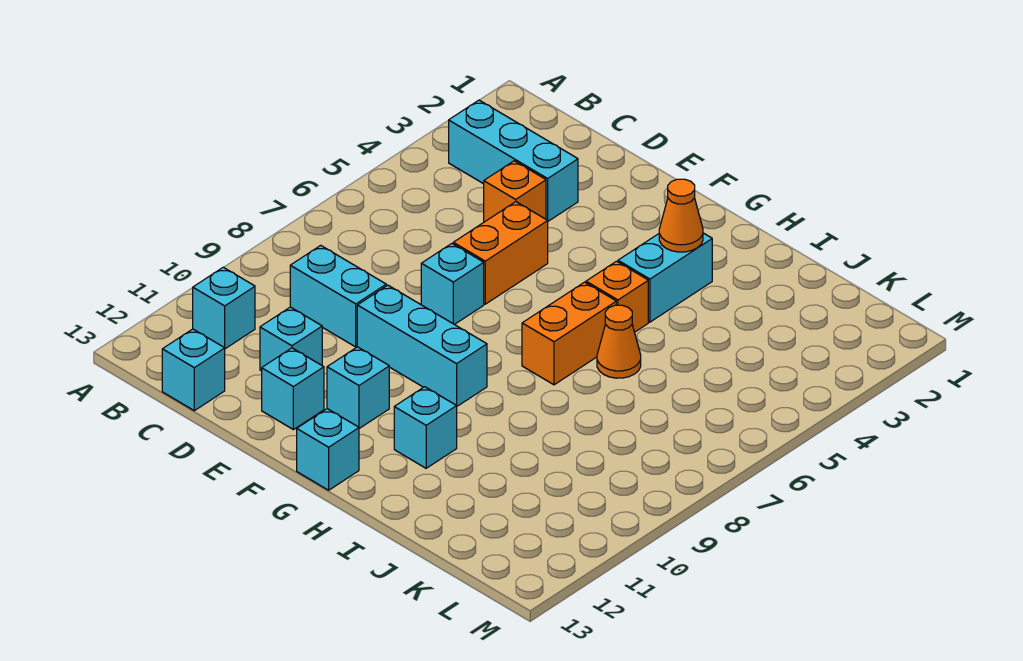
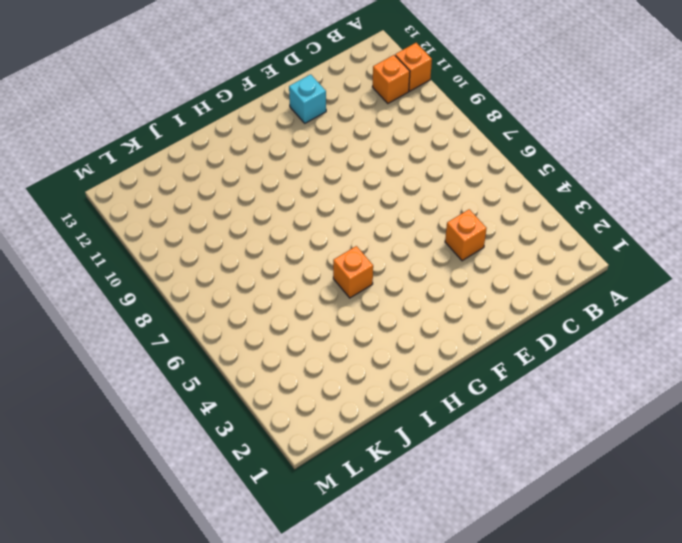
orange brick A11 level 1 -> none
orange brick B11 level 1 -> cyan brick B11 level 1
none -> cyan brick B3:D3 level 1
none -> cyan brick C9:D9 level 1
none -> cyan brick C13 level 1

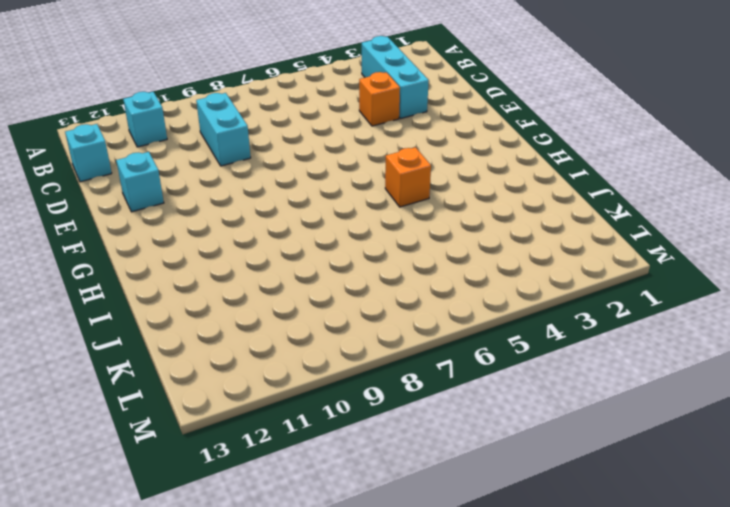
none -> cyan brick D11 level 1
none -> orange brick E5:E6 level 1
none -> cyan brick E7 level 1

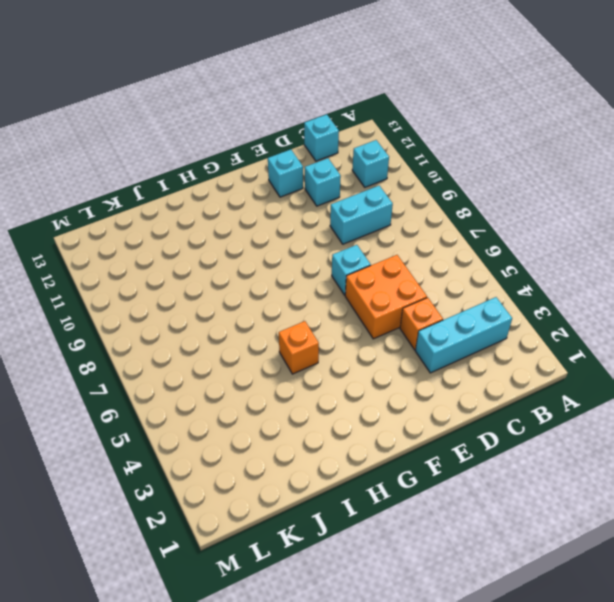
orange brick D5:E6 level 1 -> orange brick E5:E6 level 1
none -> cyan brick E9:G9 level 1
none -> cyan brick F11 level 1
none -> cyan brick G13 level 1

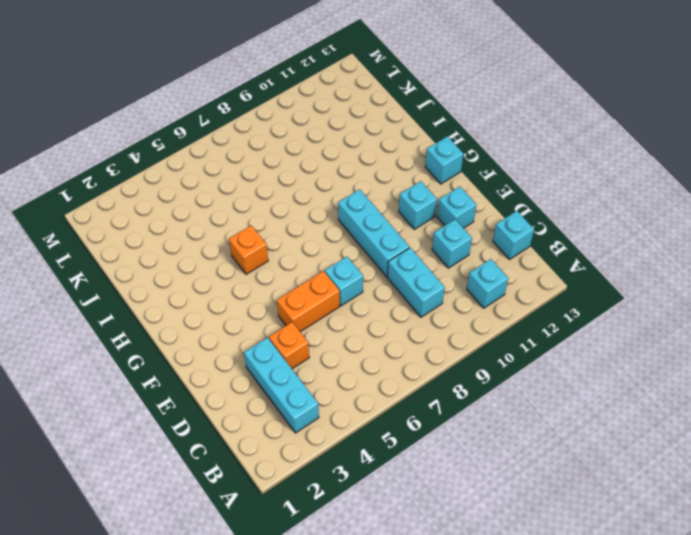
none -> cyan brick H3:H4 level 1
none -> orange brick H6:H7 level 1
none -> cyan brick H11 level 1

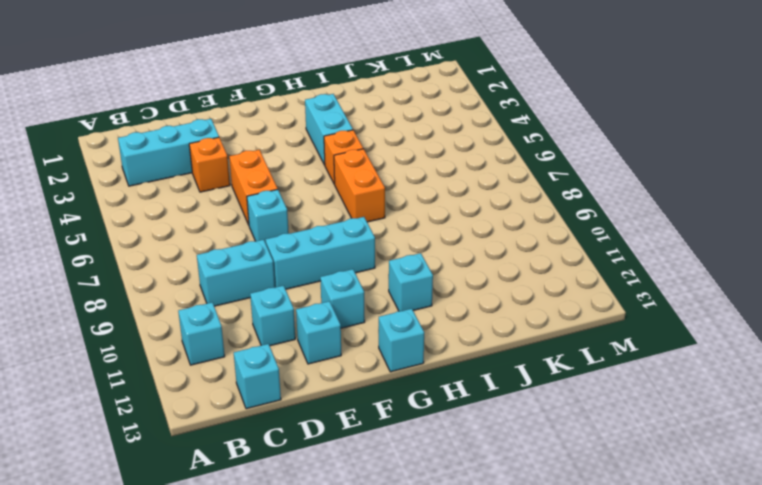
none -> orange cone I6 level 1
none -> orange cone H3 level 2

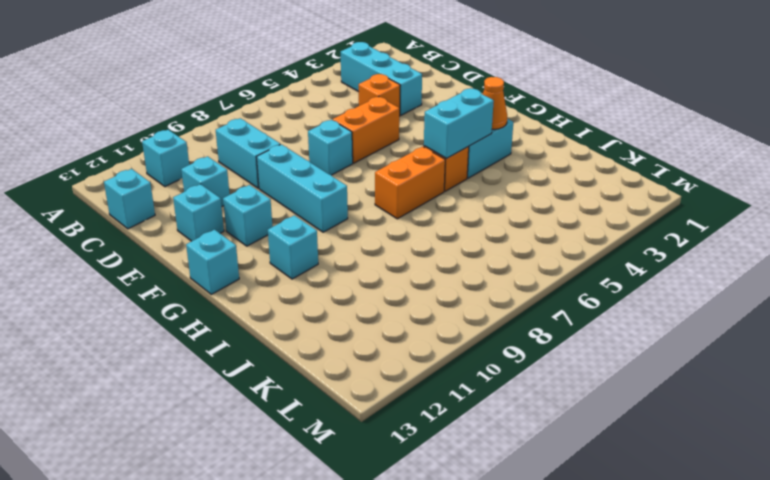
cyan brick H4:H5 level 2 -> none
none -> orange cone I6 level 1

